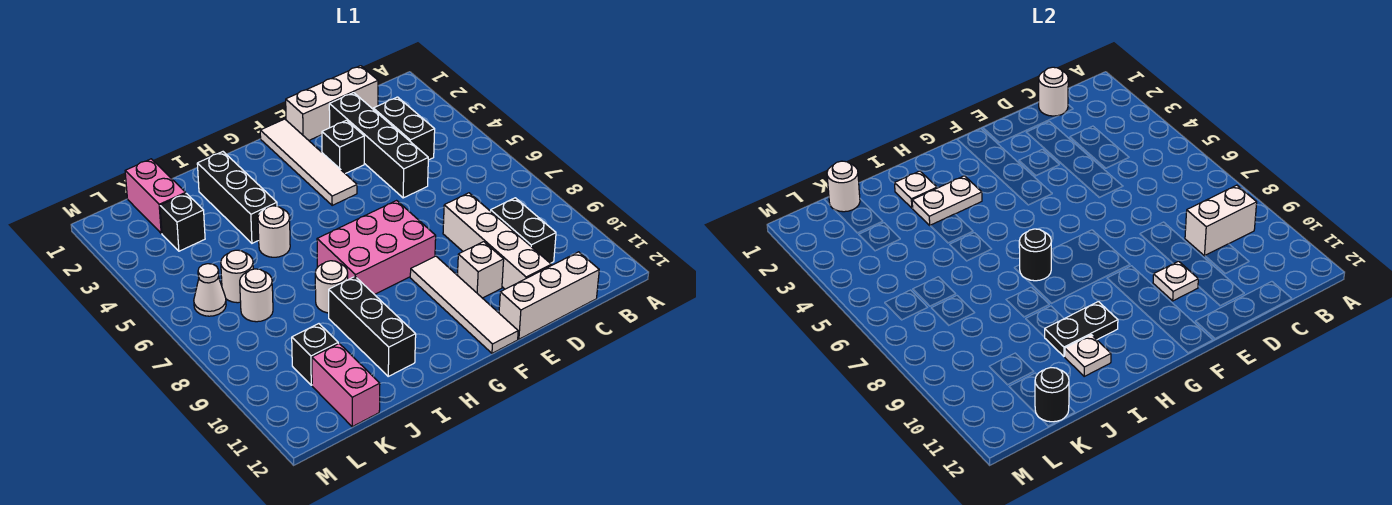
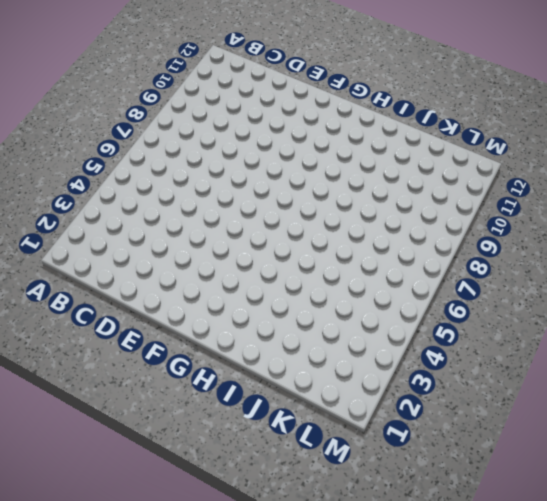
none -> white brick C1:E1 level 1
none -> black brick C3:C4 level 1
none -> black brick C9:C10 level 1
none -> white brick C12:E12 level 1

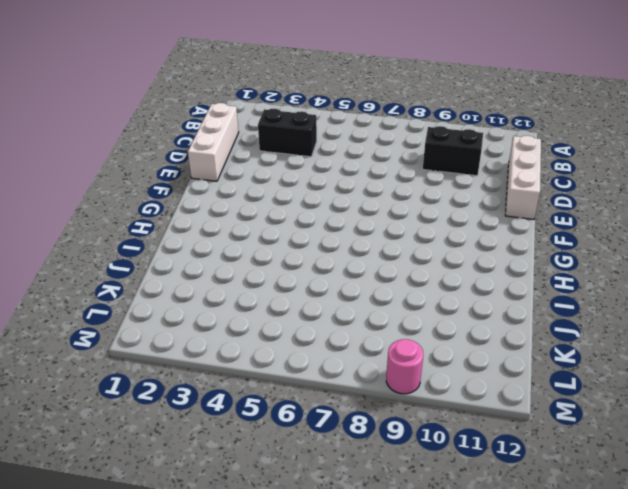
pink round brick M9 level 1 -> none
none -> black brick D2:D5 level 1
none -> white brick D8:D11 level 1
none -> black brick E3 level 1
none -> white brick E10 level 1

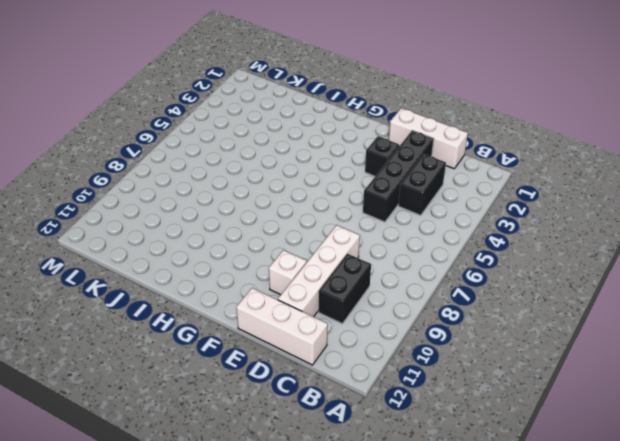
none -> white tile F1:F4 level 1
none -> pink brick F7:H8 level 1
none -> white tile F9:F12 level 1
none -> black brick I2:I4 level 1

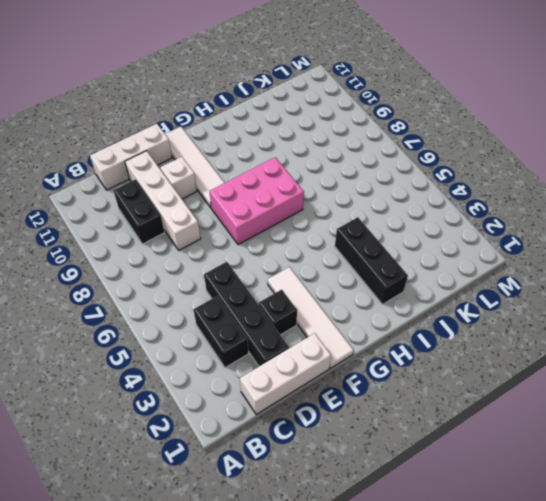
none -> white round brick I5 level 1
none -> white round brick I8 level 1
none -> black brick I9:I11 level 1
none -> pink brick K1:K2 level 1

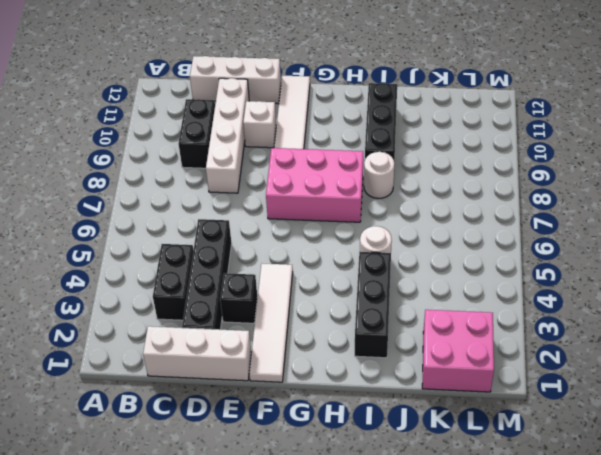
pink brick K1:L2 level 1 -> pink brick K1:K2 level 1
none -> black brick K3 level 1
none -> white round brick K6 level 1
none -> white round brick K7 level 1
none -> black brick K10 level 1

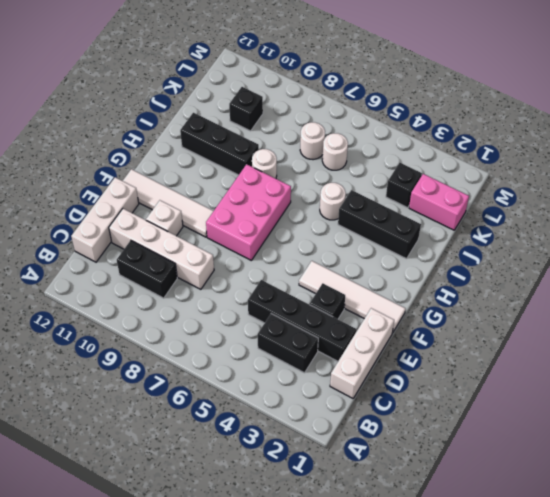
none -> pink brick K11:K12 level 1
none -> white cone L6 level 1
none -> white brick B9:C9 level 2
none -> white round brick C1 level 2

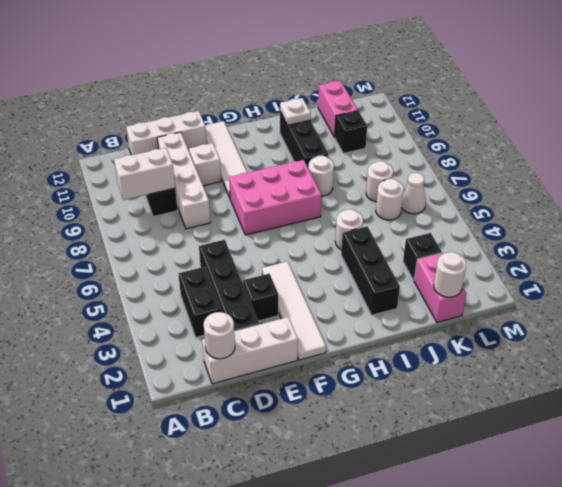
none -> white plate E10 level 2
none -> white plate H3:I3 level 2
none -> black round brick H7 level 2
none -> black plate H10:I10 level 2

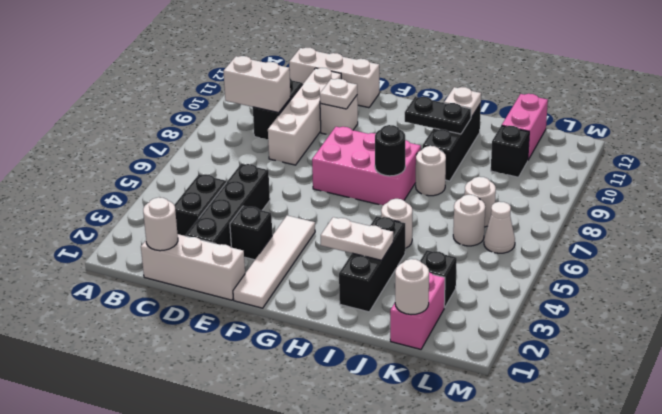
none -> white tile F9:F12 level 1
none -> white plate I2 level 2
none -> black round brick K12 level 2

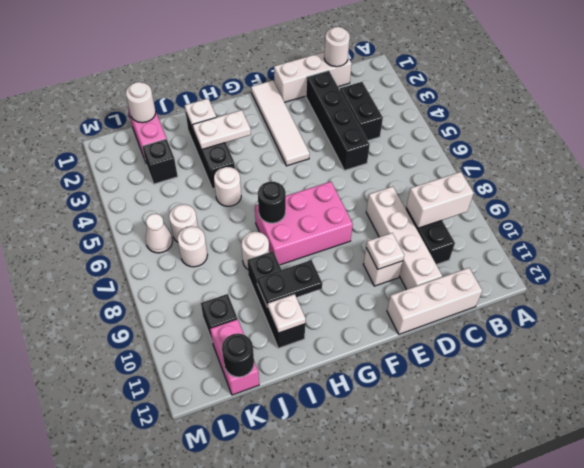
none -> black brick E3 level 1
none -> white tile F9:F12 level 1

